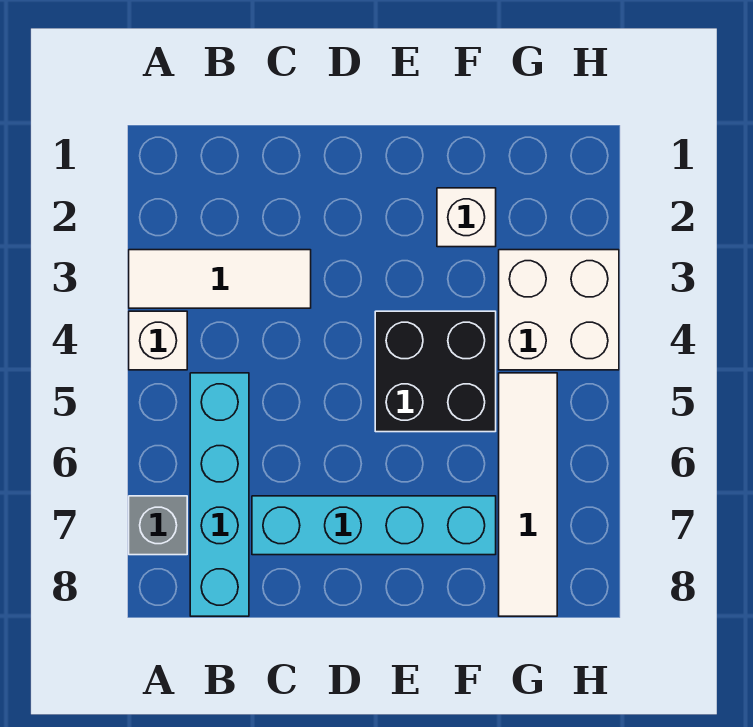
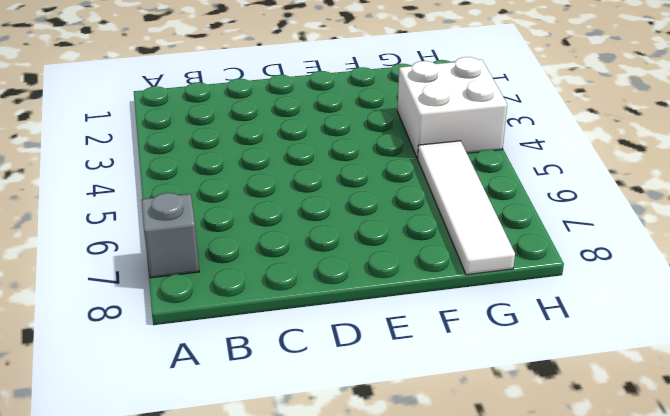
none -> white tile A3:C3 level 1
none -> white brick A4 level 1

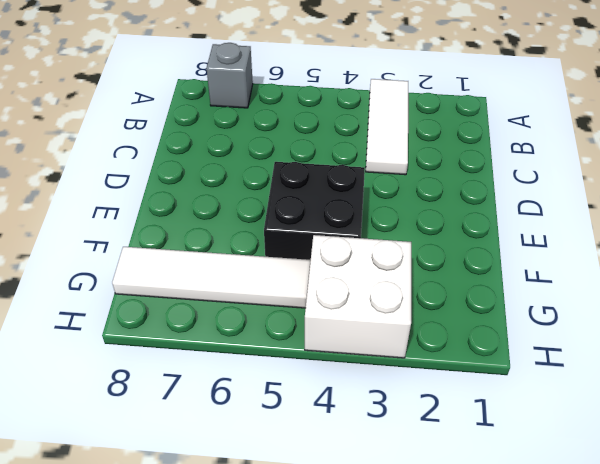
none -> white brick A4 level 1
none -> cyan brick B5:B8 level 1

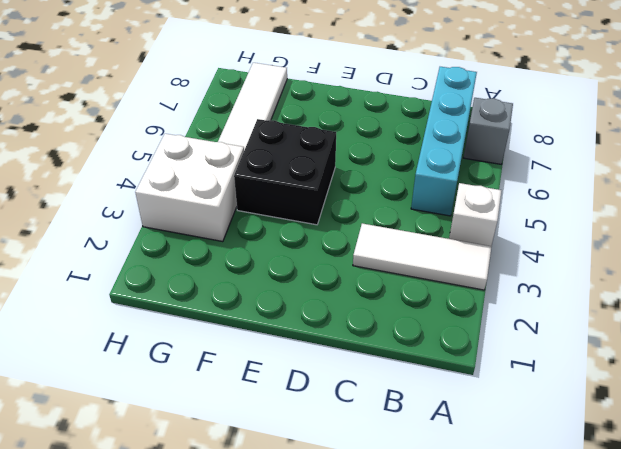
none -> cyan brick C7:F7 level 1
none -> white brick F2 level 1

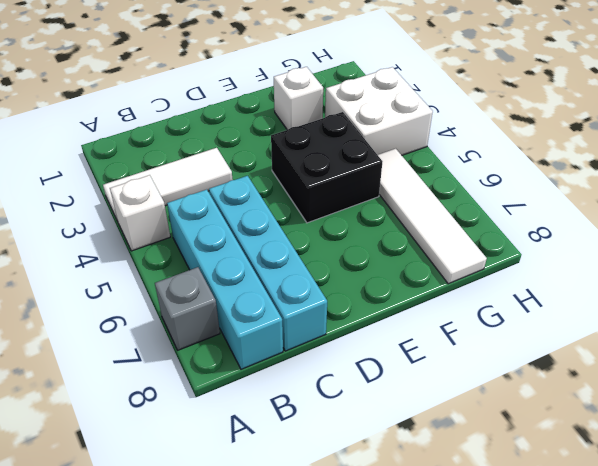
cyan brick C5:C8 level 1 -> cyan brick C7:F7 level 1

